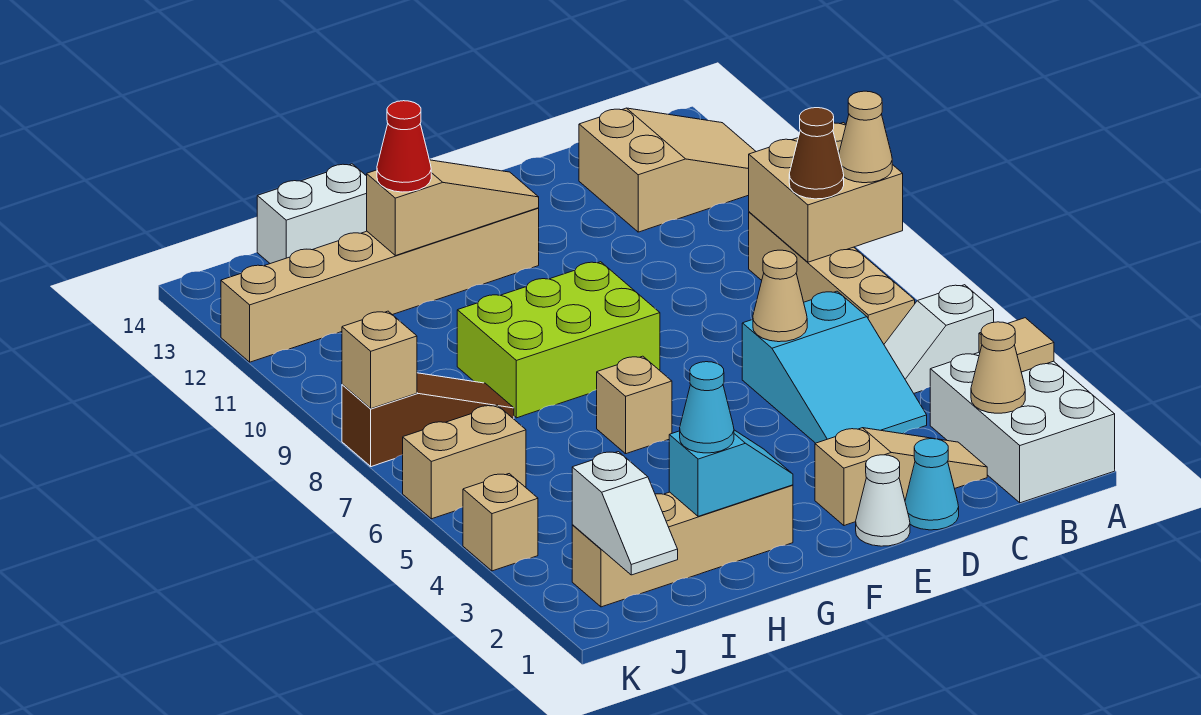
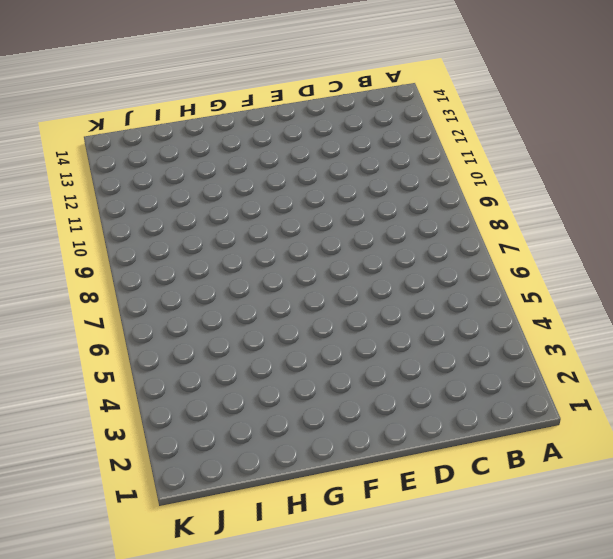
none -> white brick A1:B3 level 1
none -> white slope A5:B5 level 1 top A
none -> tan slope A12:C13 level 1 top C

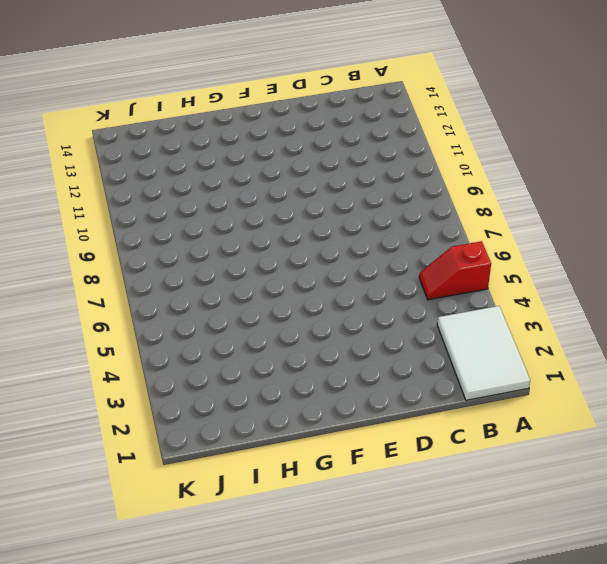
white tile A1:B3 level 1 -> white brick A1:B3 level 1
red slope A5:B5 level 1 top A -> white slope A5:B5 level 1 top A
none -> tan slope A12:C13 level 1 top C
none -> tan brick B6:B9 level 1
none -> tan slope C2:E2 level 1 top E

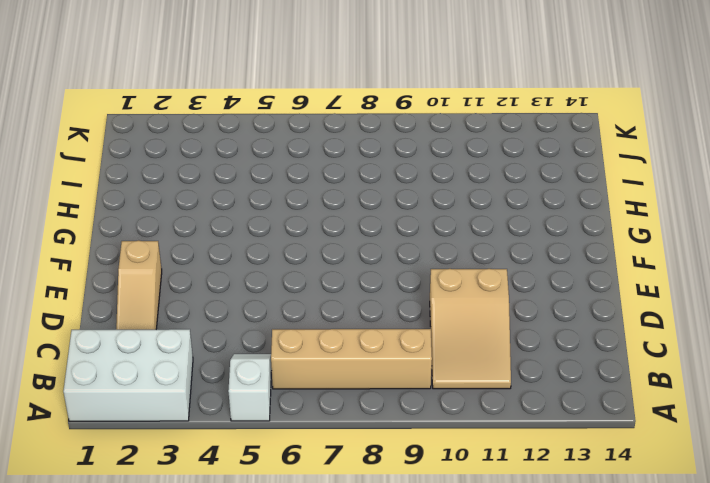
tan slope B10:D11 level 1 top D -> tan slope A12:C13 level 1 top C
none -> cyan slope C4:D6 level 1 top 6
none -> cyan cone D1 level 1
none -> white cone E1 level 1

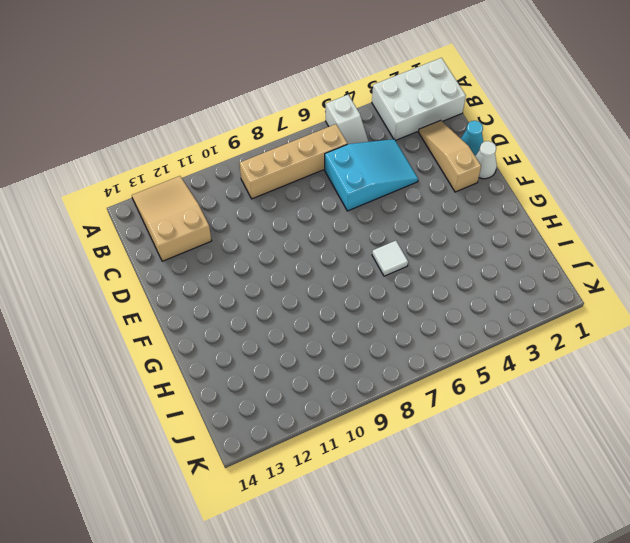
white tile G6 level 1 -> tan brick G6 level 1
none -> lime brick F8:H9 level 1
none -> tan brick F12:K12 level 1
none -> tan brick G2:J2 level 1

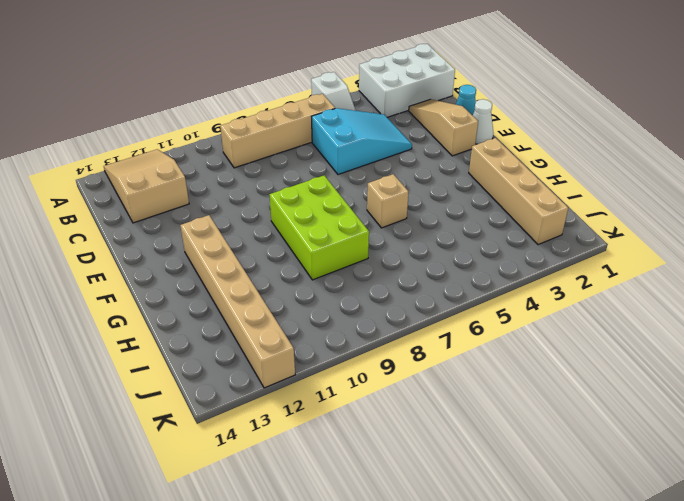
none -> white brick H14:I14 level 1
none -> brown slope I8:K8 level 1 top K
none -> tan brick J6:K6 level 1

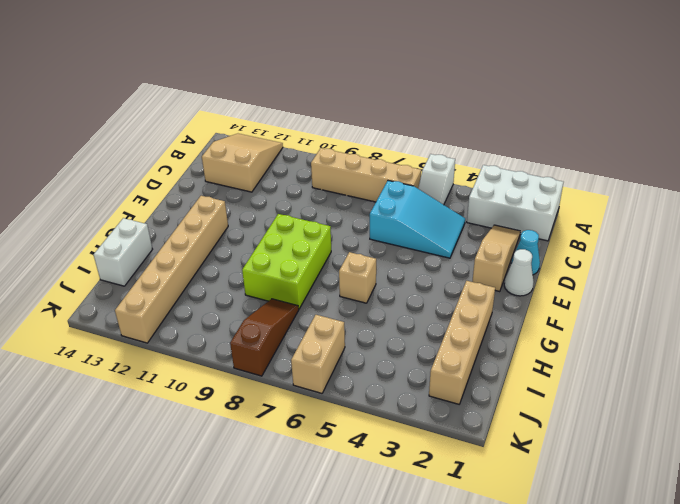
none -> tan brick K4 level 1
none -> tan tile A3 level 2
none -> tan brick A8:B9 level 2

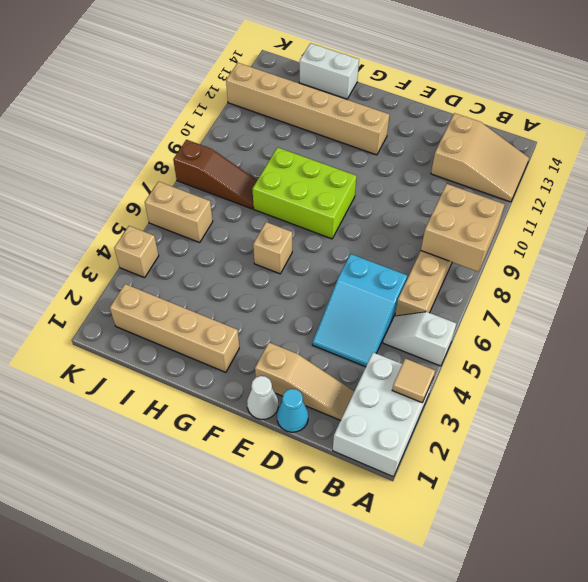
none -> tan cone B2 level 2
none -> tan cone D6 level 2
none -> tan slope F12:H12 level 2 top H

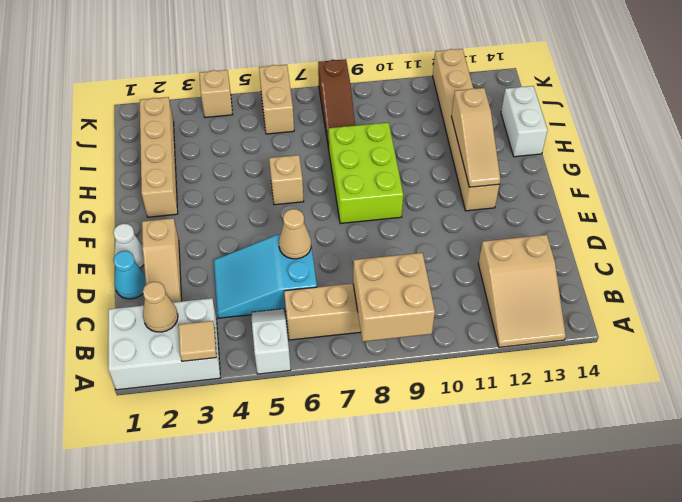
none -> cyan slope G2:H2 level 2 top H
none -> white slope J1:J2 level 2 top 2
none -> tan brick K8 level 2

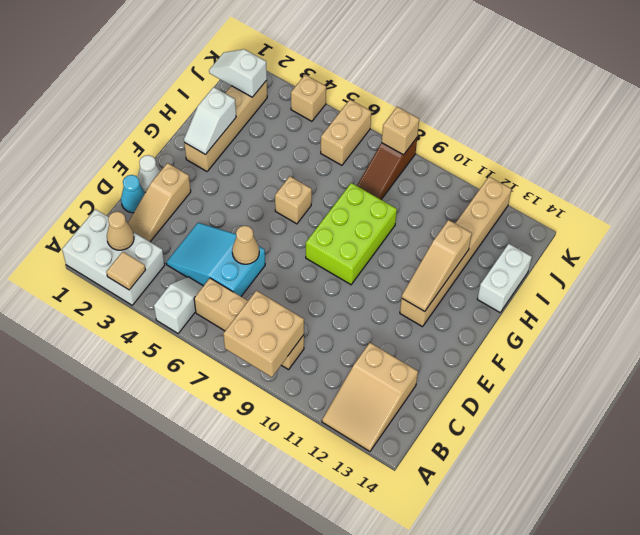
white slope G2:H2 level 2 top H -> cyan slope G2:H2 level 2 top H
none -> tan cone A8 level 3
none -> brown cone B8 level 3
none -> cyan cone H2 level 3

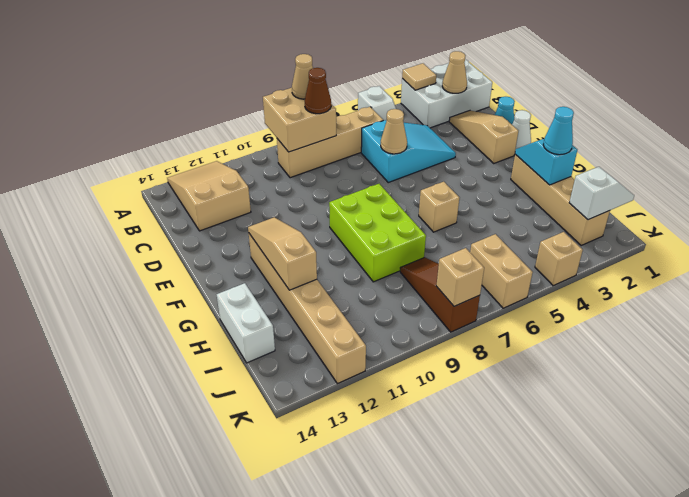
none -> red cone H12 level 3

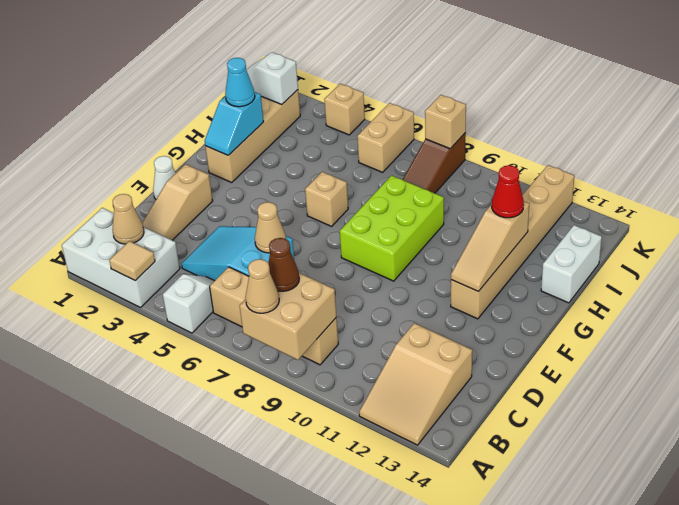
none -> cyan cone D1 level 1

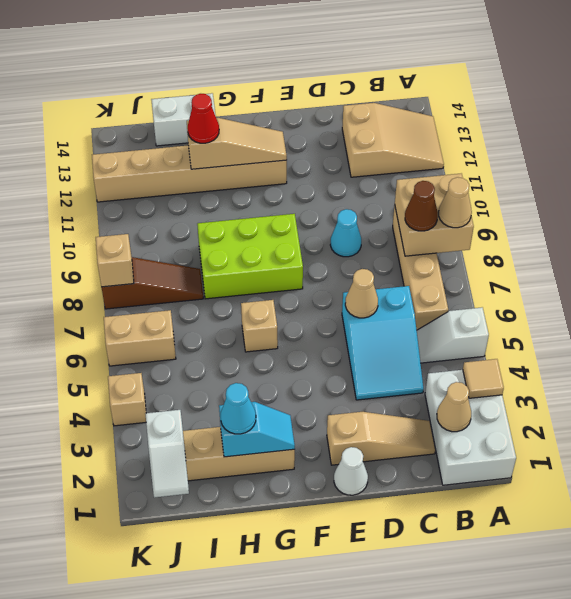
cyan cone D9 level 1 -> cyan cone D1 level 1

